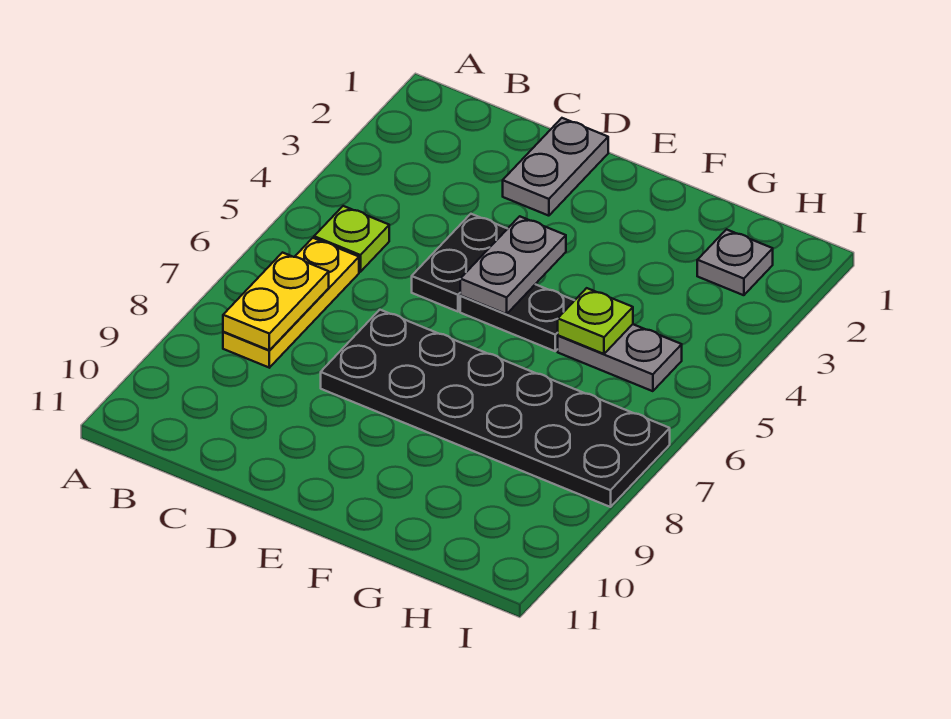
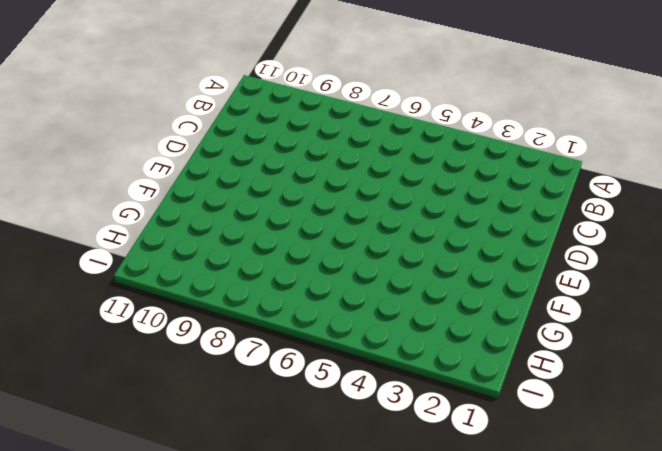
none -> lime plate B5 level 1
none -> yellow plate B6:B8 level 1

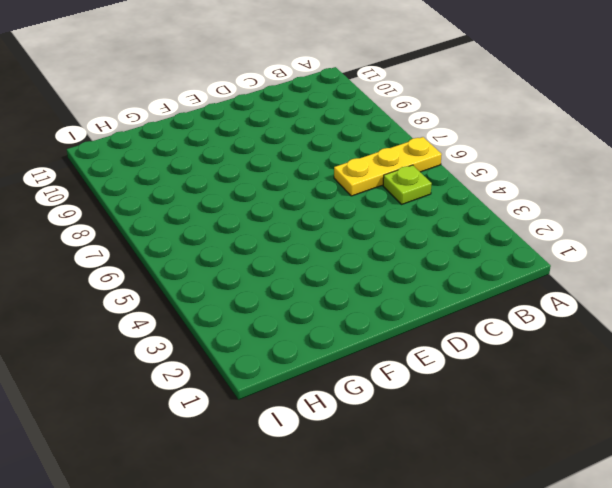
yellow plate A6:C6 level 1 -> yellow plate B6:B8 level 1
none -> grey plate D1:D2 level 1
none -> black plate D4:D5 level 1

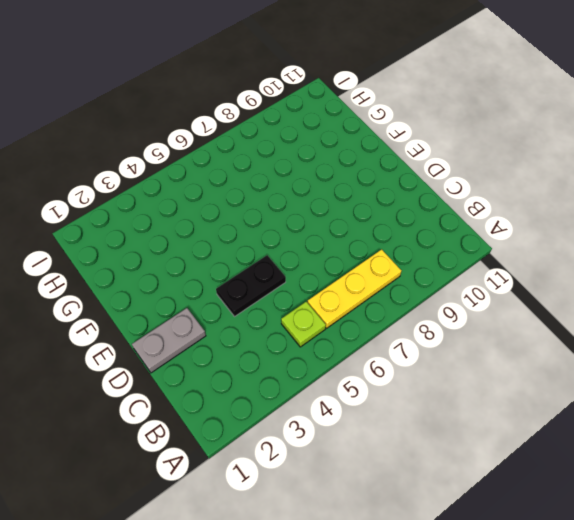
none -> black plate D7:I8 level 1
none -> black plate E5:F5 level 1

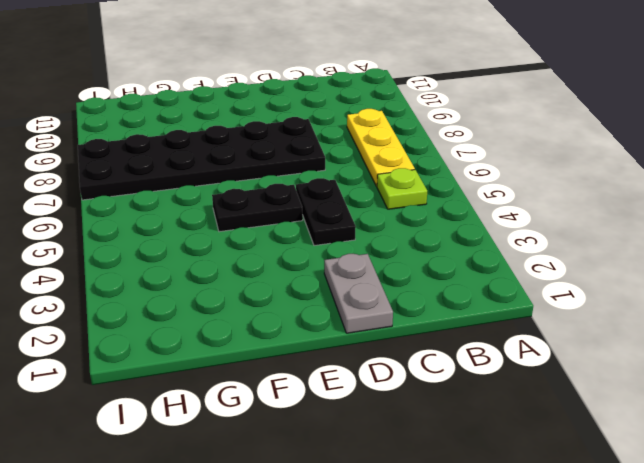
none -> grey plate G5:H5 level 1
none -> grey plate H2 level 1

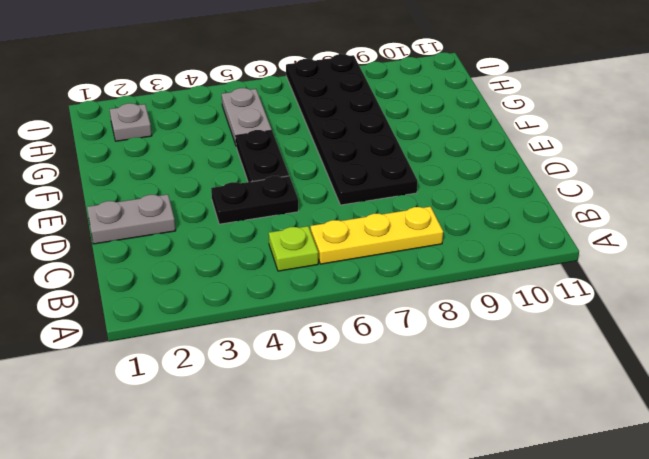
none -> yellow plate B7:B8 level 2
none -> grey plate E4:E5 level 2

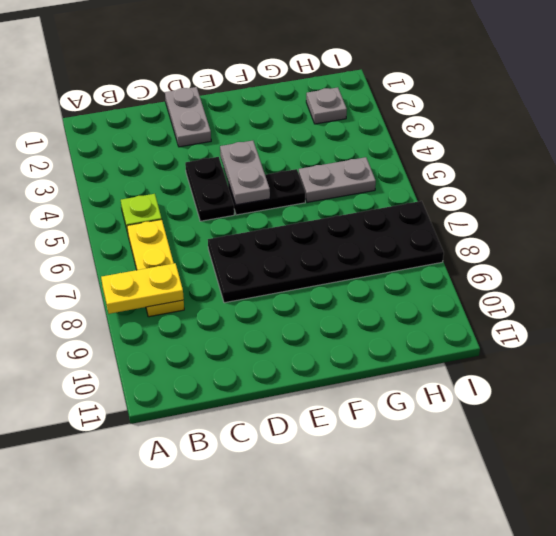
yellow plate A8:B8 level 2 -> yellow plate B7:B8 level 2
none -> lime plate G5 level 2

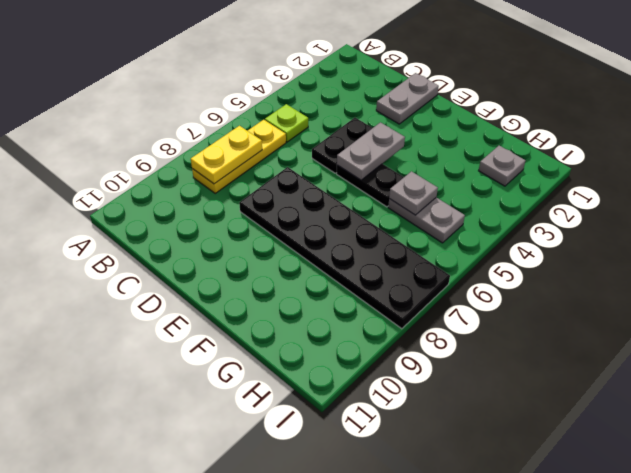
grey plate G5 level 2 -> lime plate G5 level 2

